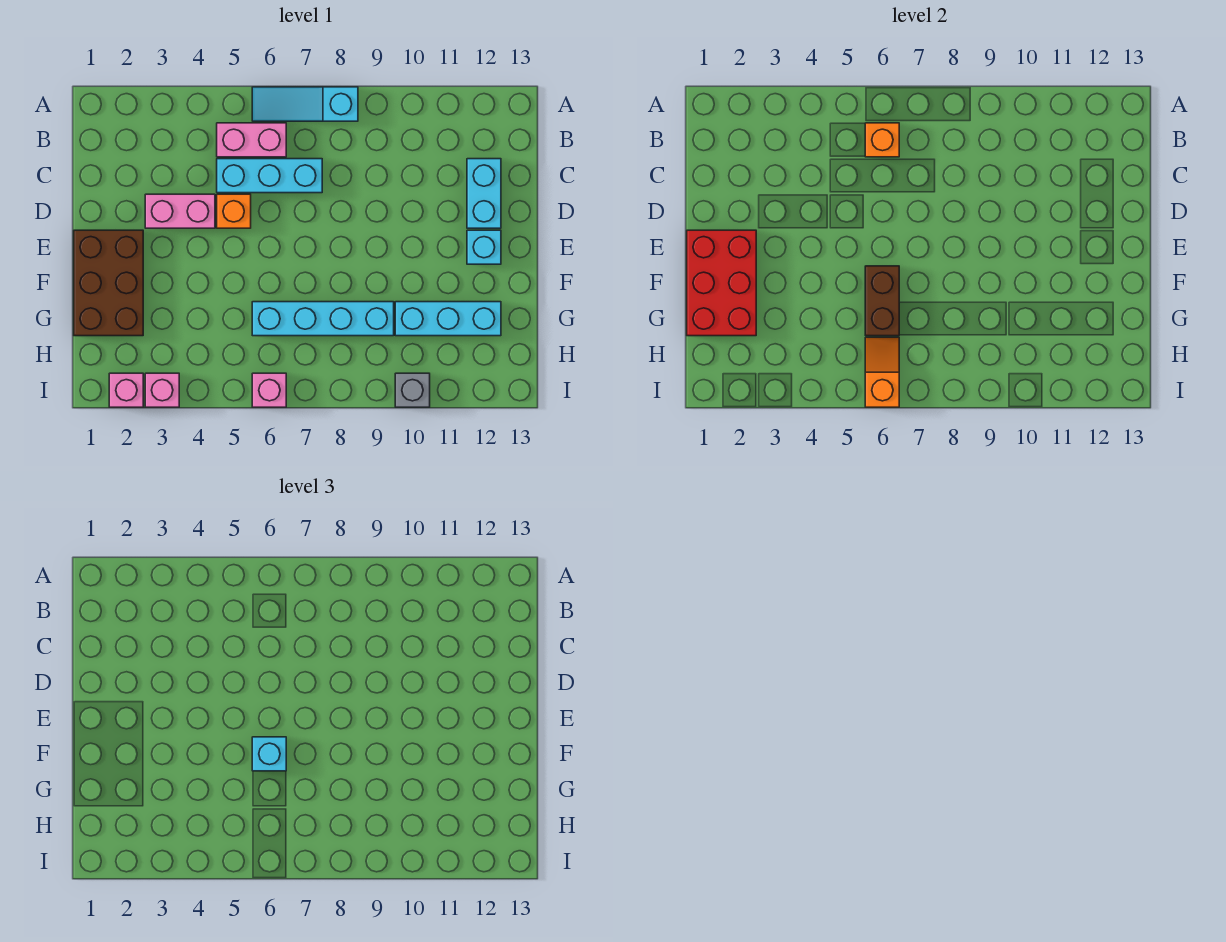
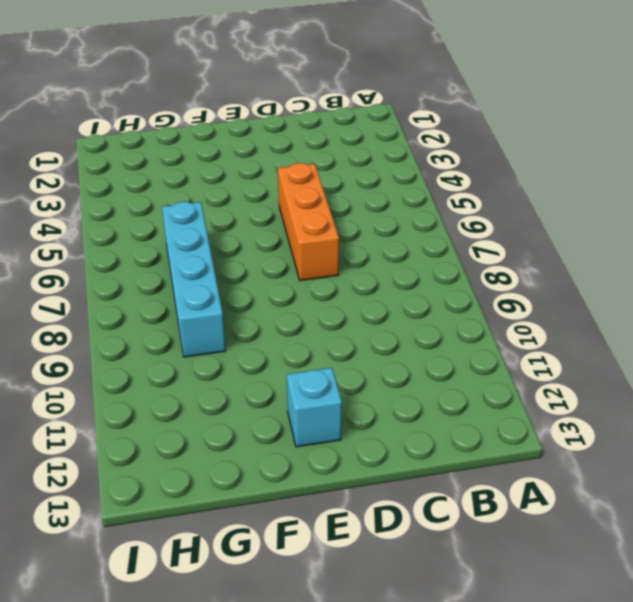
orange brick D5:D7 level 1 -> orange brick D5 level 1
none -> cyan slope A6:A8 level 1 top 8
none -> pink brick B5:B6 level 1
none -> cyan brick C5:C7 level 1

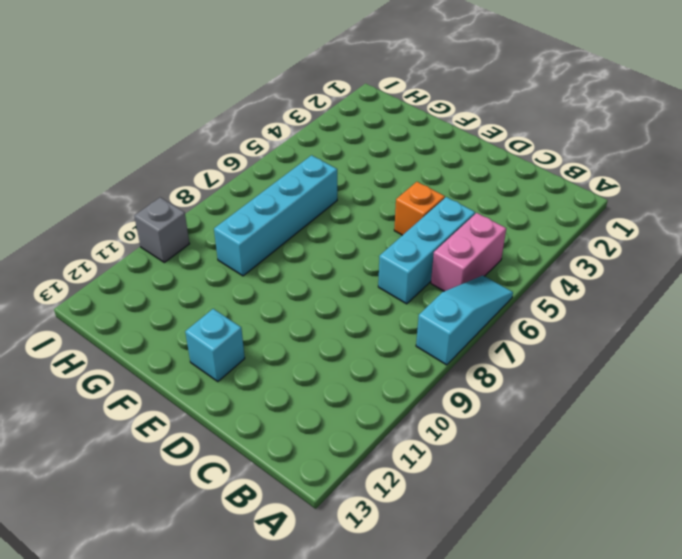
none -> cyan brick C12:D12 level 1
none -> pink brick D3:D4 level 1
none -> brown brick E1:G2 level 1

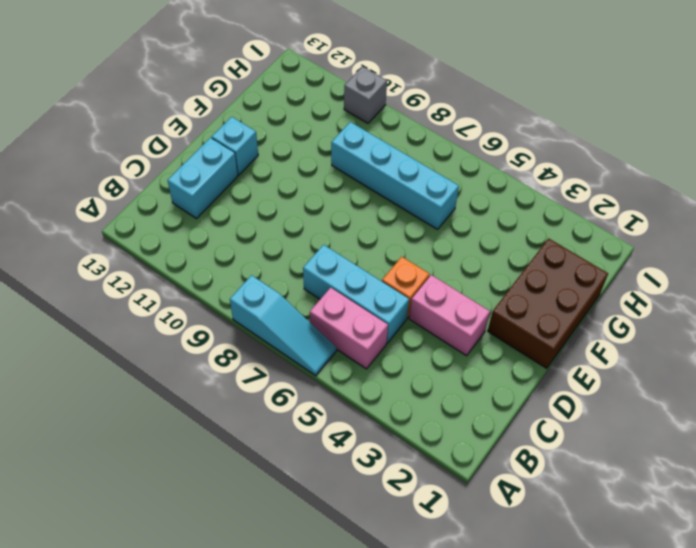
none -> cyan brick G10:G12 level 1
none -> pink brick I2 level 1
none -> pink brick I3 level 1

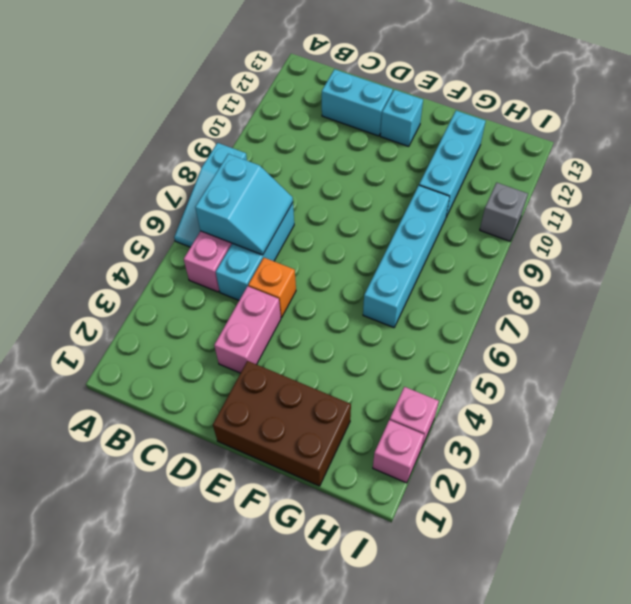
cyan slope B6:C7 level 2 top B -> orange brick B6 level 2
none -> pink brick I6 level 1
none -> red brick E1:G2 level 2
none -> brown brick F6:G6 level 2

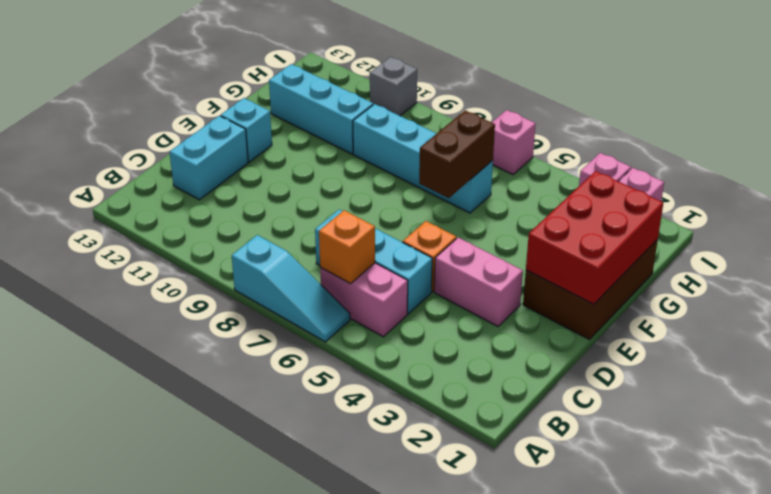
none -> orange slope H6:I6 level 2 top I
none -> cyan brick F6 level 3

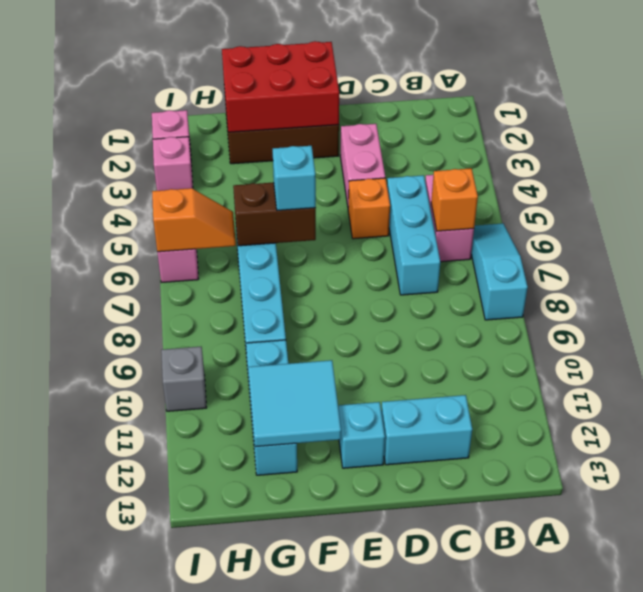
cyan tile F11:G12 level 2 -> none

